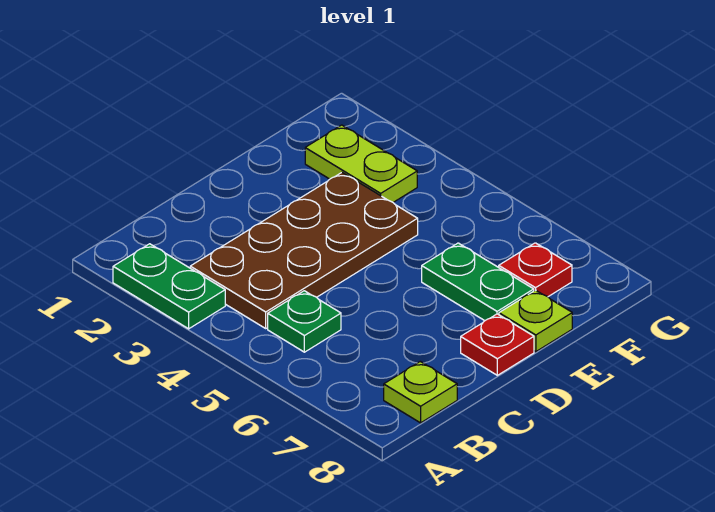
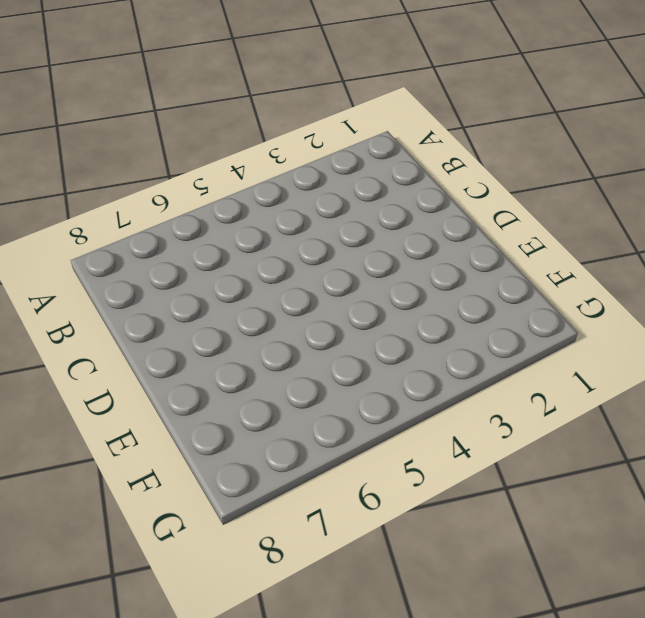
none -> green plate A2:A3 level 1
none -> brown plate B3:E4 level 1

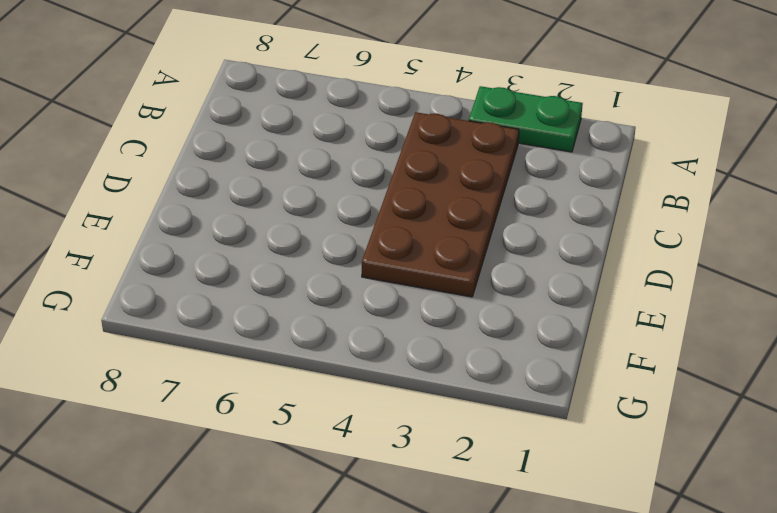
none -> green plate B5 level 1
none -> lime plate B8 level 1

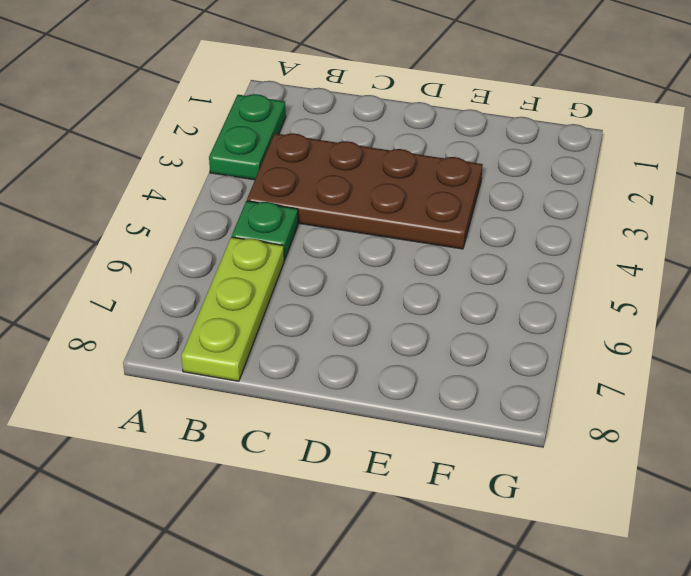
lime plate B6:B8 level 1 -> lime plate B8 level 1
none -> red plate D8 level 1
none -> green plate E6:E7 level 1

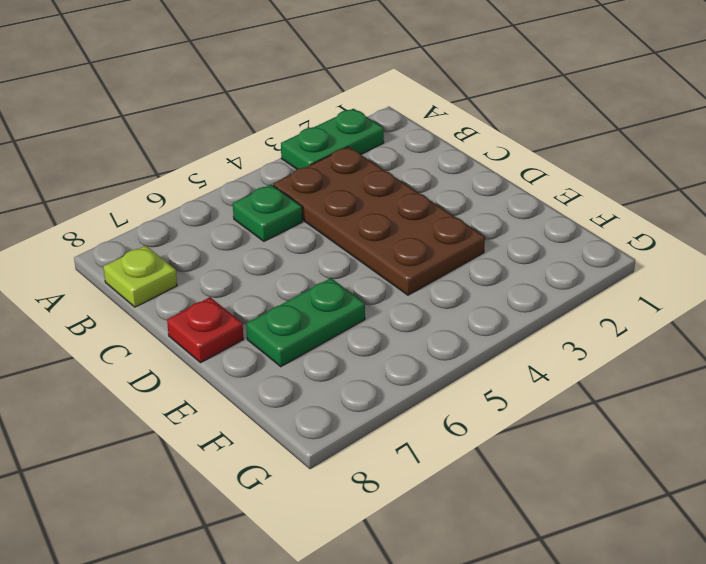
none -> lime plate E8 level 1
none -> lime plate F2:F3 level 1

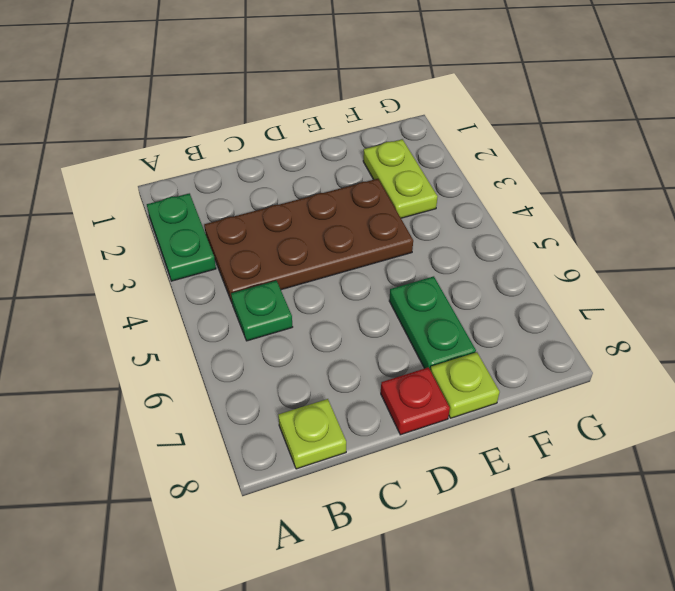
none -> red plate F7 level 1

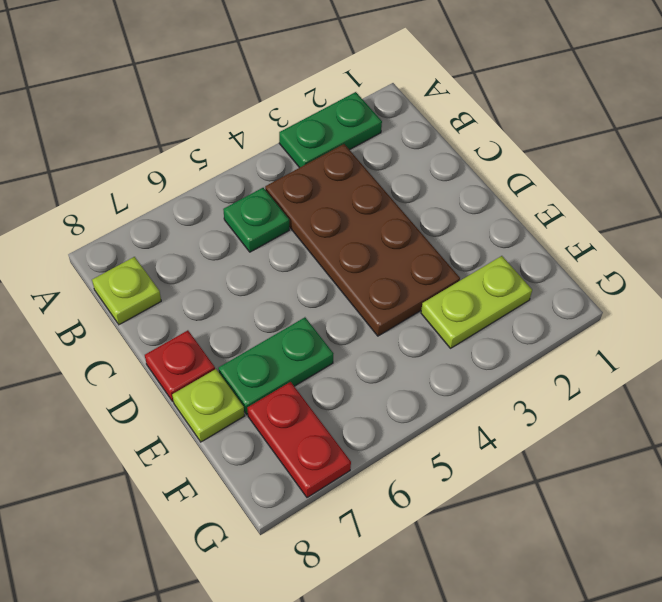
red plate F7:G7 level 1 -> red plate F7 level 1

